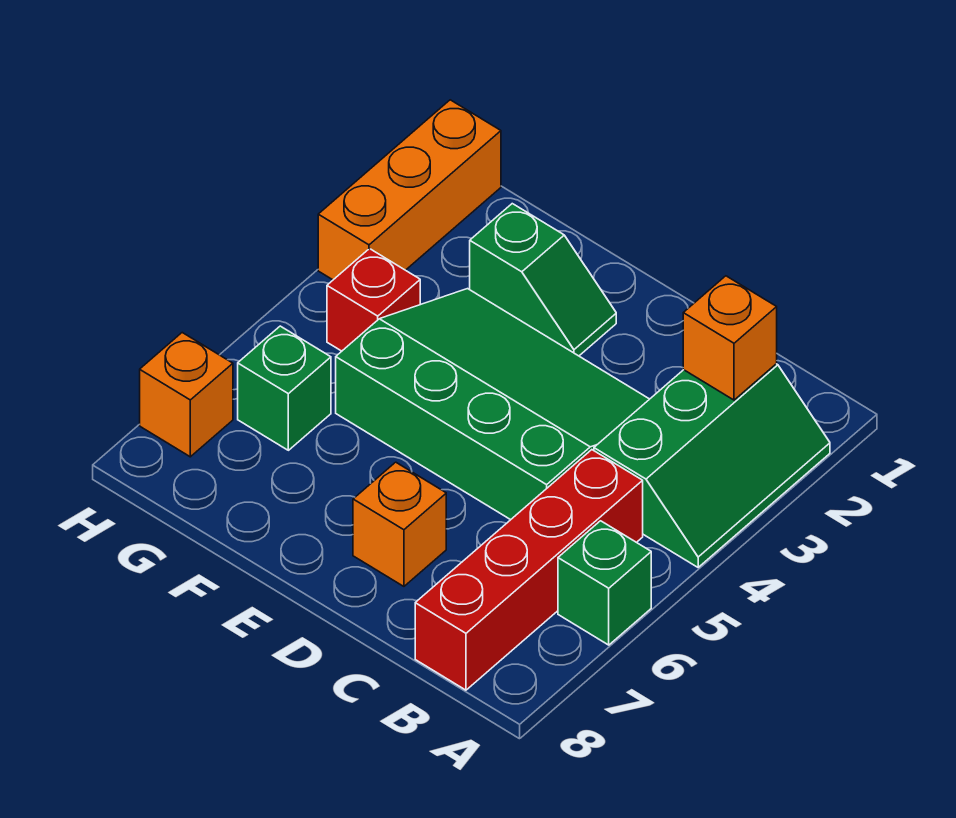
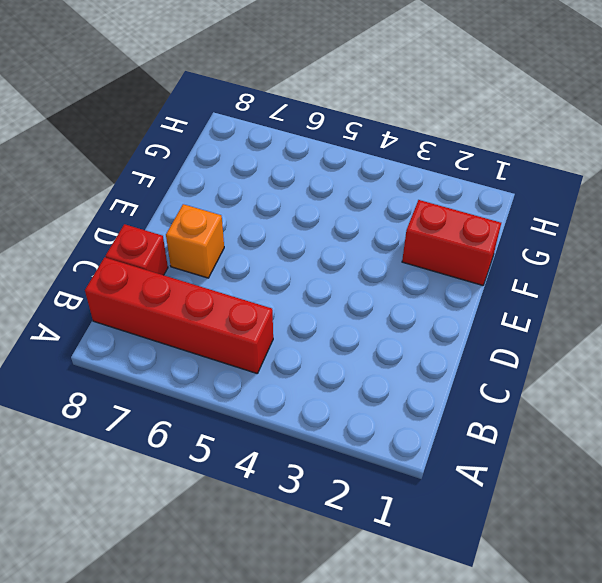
red brick C8 level 1 -> red brick G4 level 1
red brick F1:F2 level 1 -> green slope E2:F2 level 1 top F
none -> green slope A2:B4 level 1 top B
none -> green brick A6 level 1

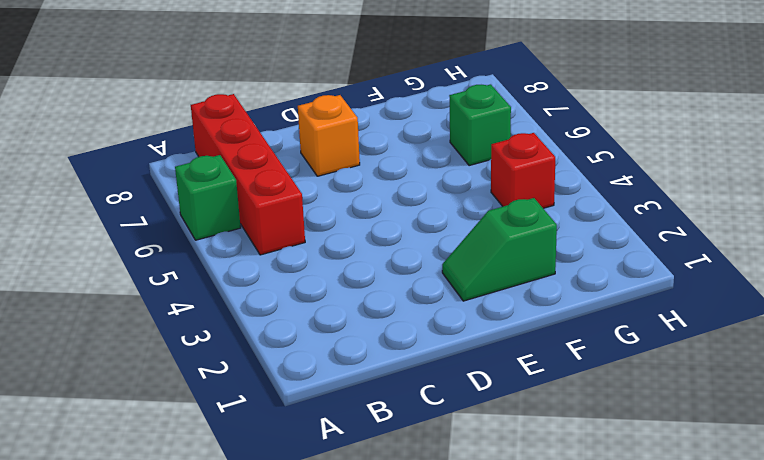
none -> green slope A2:B4 level 1 top B
none -> green slope C3:F5 level 1 top 5

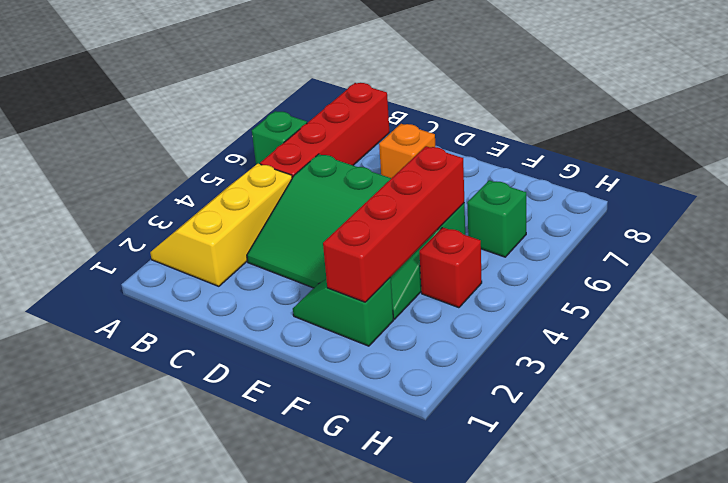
yellow slope A2:B4 level 1 top B -> green slope A2:B4 level 1 top B
red brick F2:F5 level 2 -> none
none -> orange brick H1:H3 level 1
none -> orange brick H7 level 1

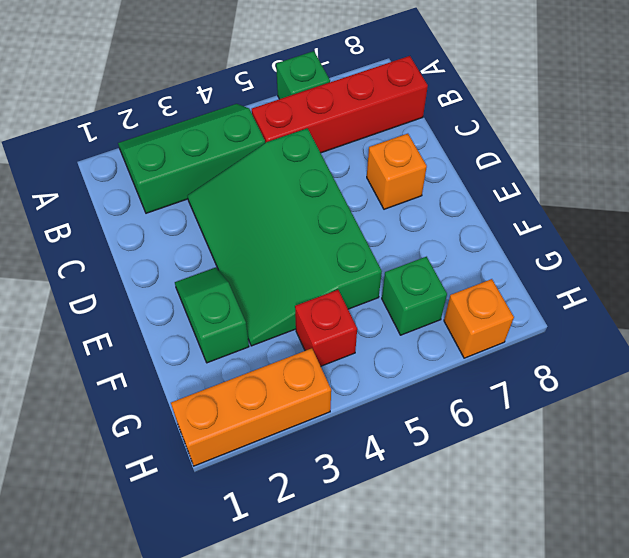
none -> orange brick B2 level 2

